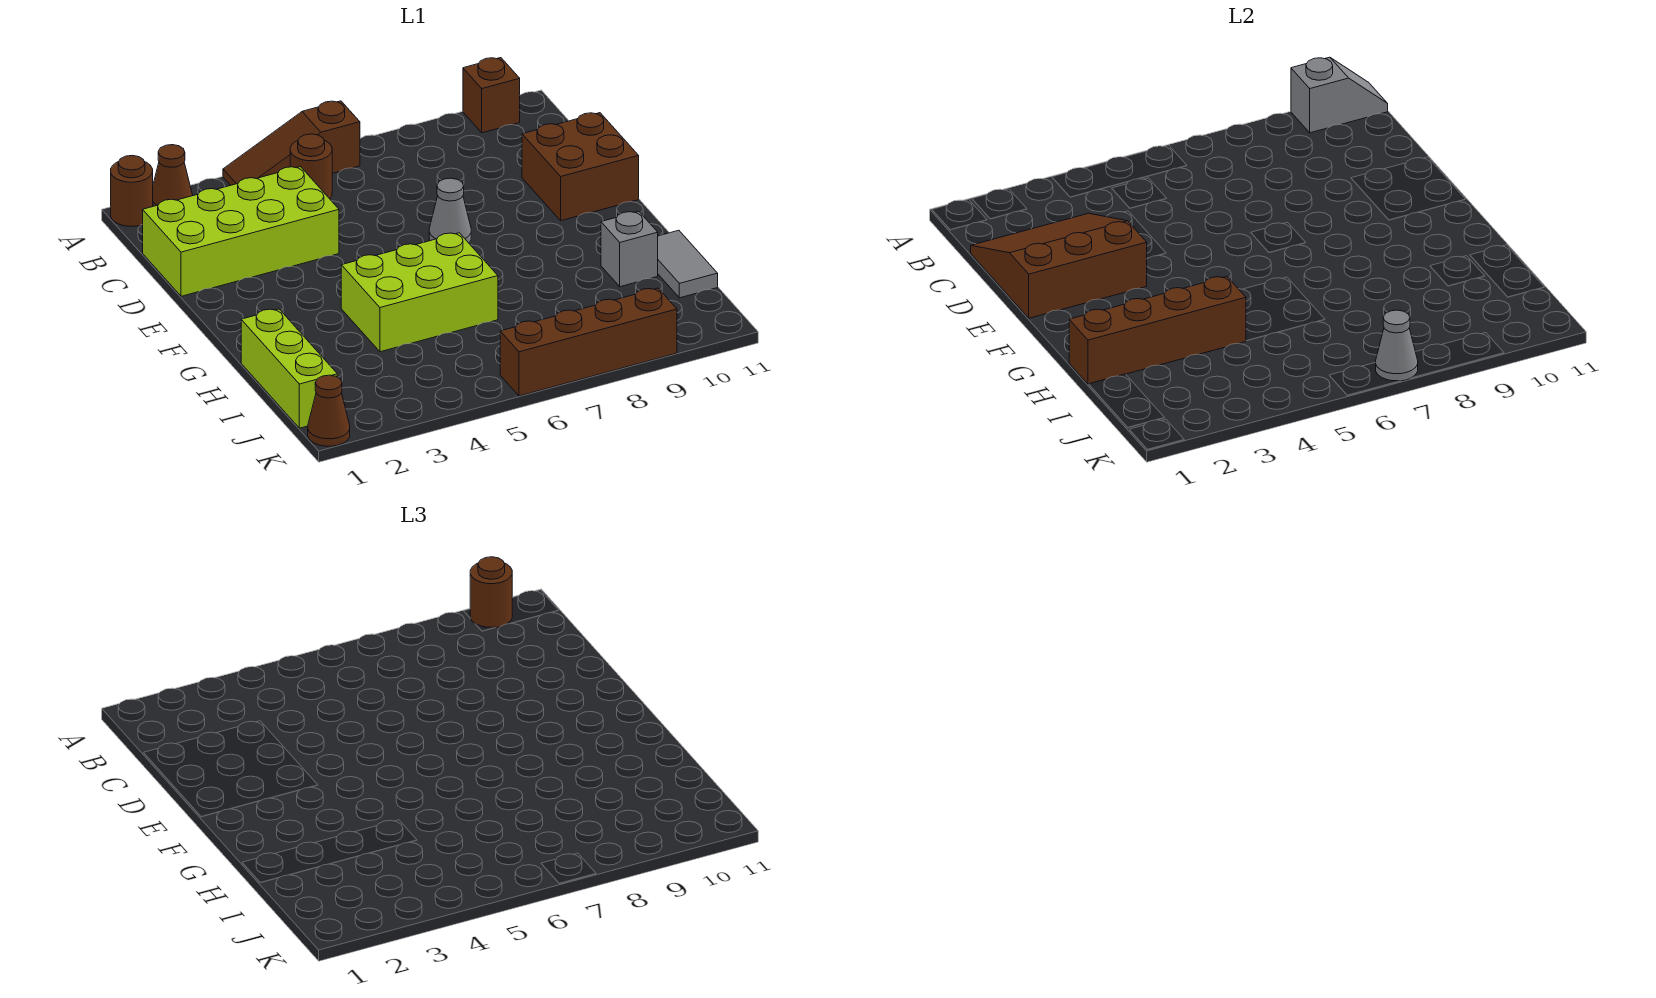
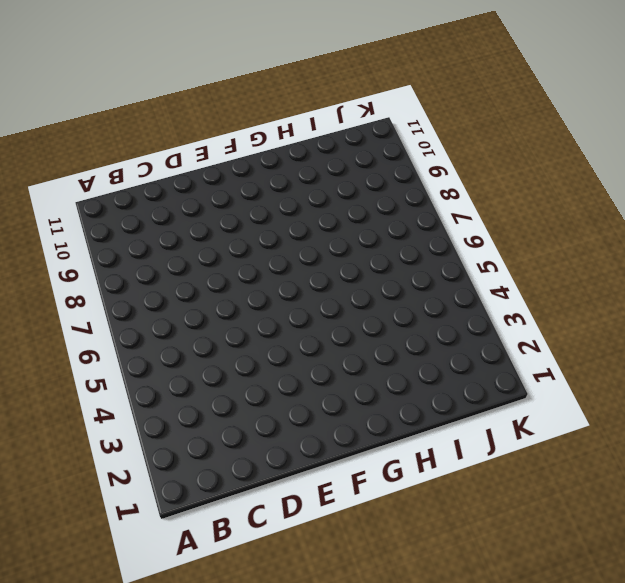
none -> brown round brick A1 level 1
none -> brown cone A2 level 1
none -> brown slope A4:A6 level 1 top 6

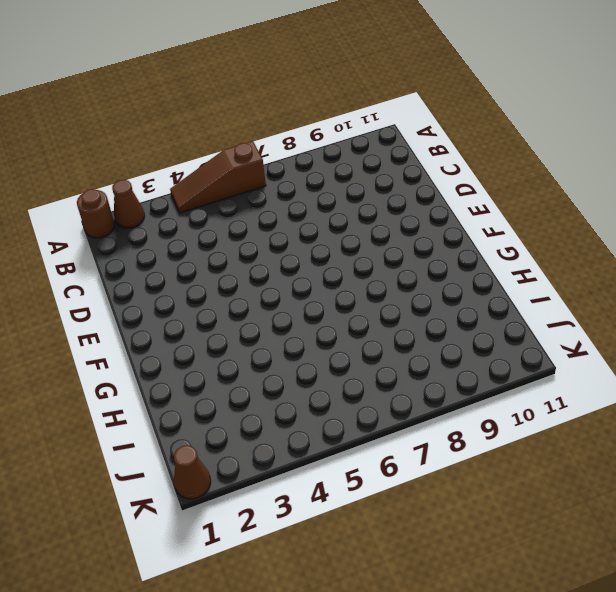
none -> brown brick A10 level 1
none -> brown round brick B5 level 1
none -> lime brick C1:D4 level 1

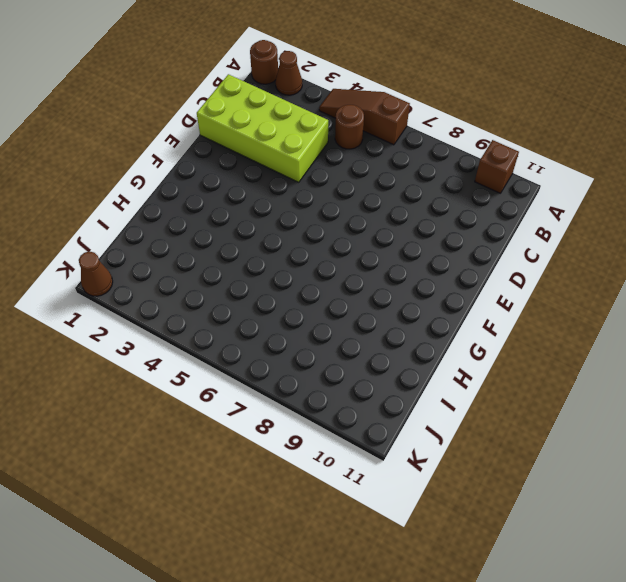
none -> brown brick D10:E11 level 1
none -> grey cone E7 level 1
none -> lime brick G4:H6 level 1

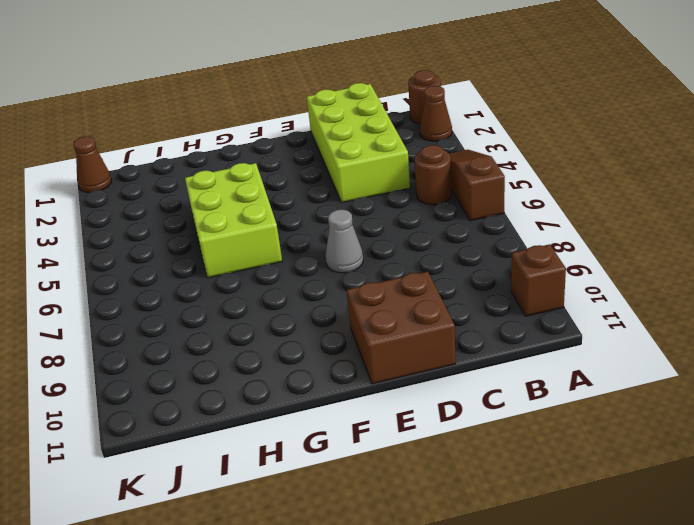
none -> lime brick H1:J1 level 1
none -> grey brick H10 level 1
none -> grey tile H11:I11 level 1

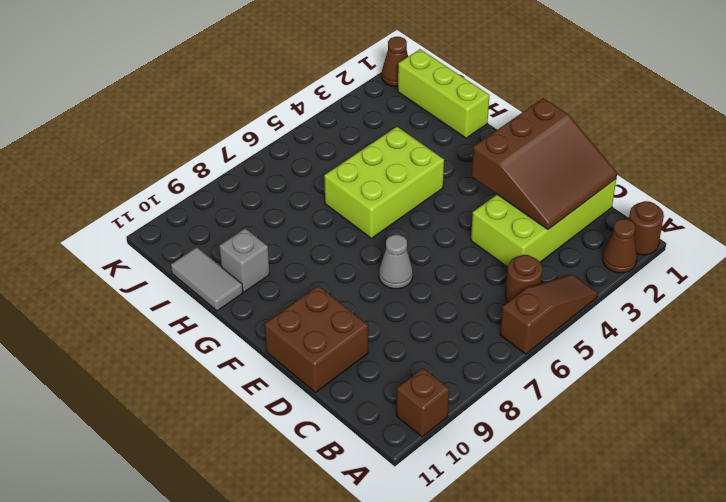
none -> brown brick K6:K9 level 1
none -> grey slope A10:A11 level 2 top 10
none -> brown brick H1:H4 level 2

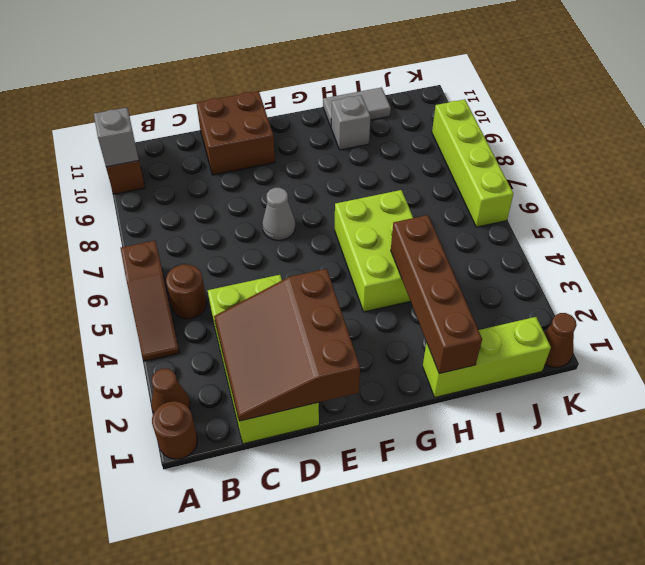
lime brick K6:K9 level 1 -> brown brick K6:K9 level 1
none -> grey cone K7 level 2
none -> brown round brick A10 level 3

